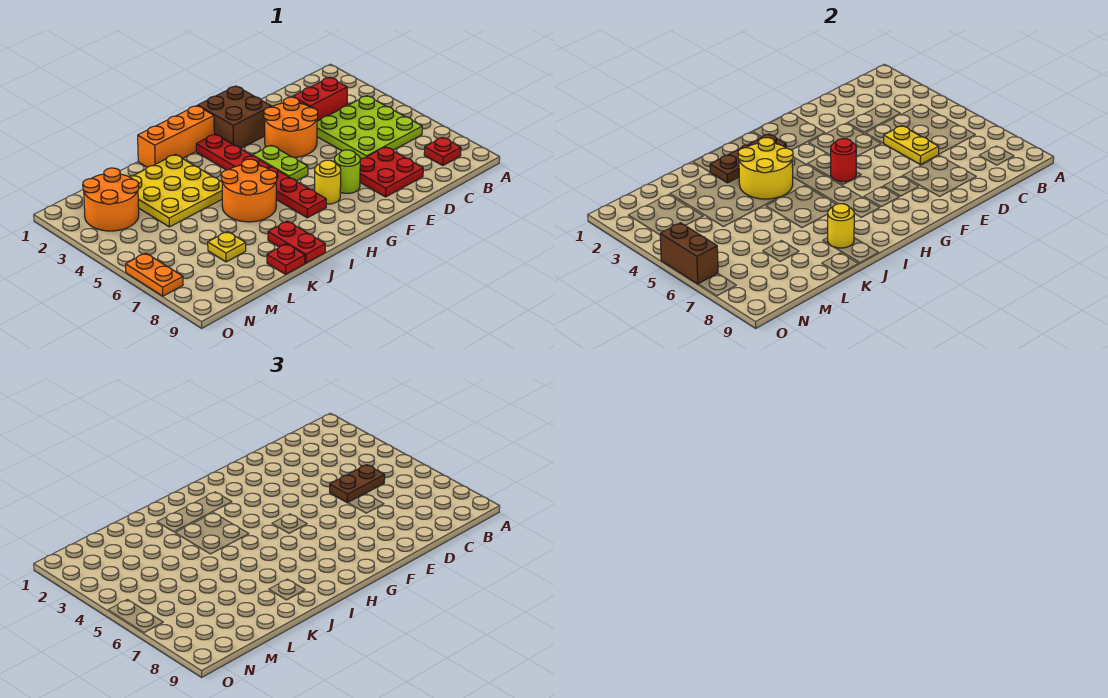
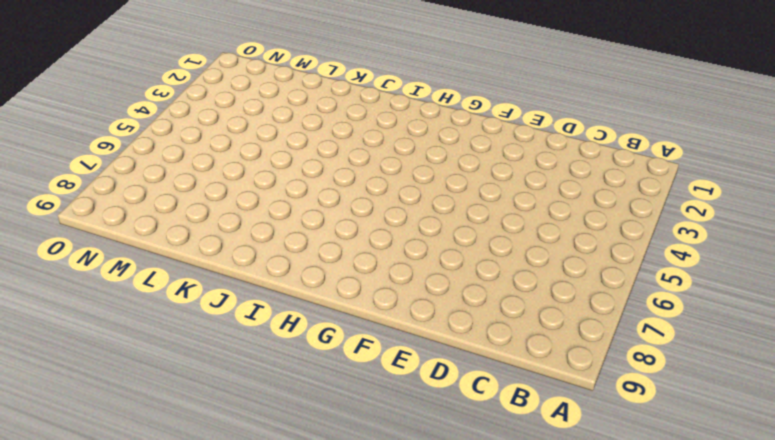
none -> lime plate B4:D6 level 1
none -> red plate B8 level 1
none -> red brick C3:D3 level 1

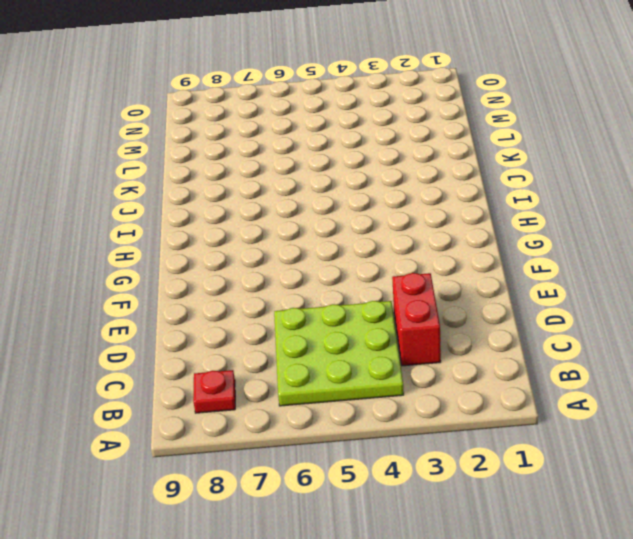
none -> red plate D7:E8 level 1
none -> orange round brick E3:F4 level 1
none -> brown brick F1:G2 level 1

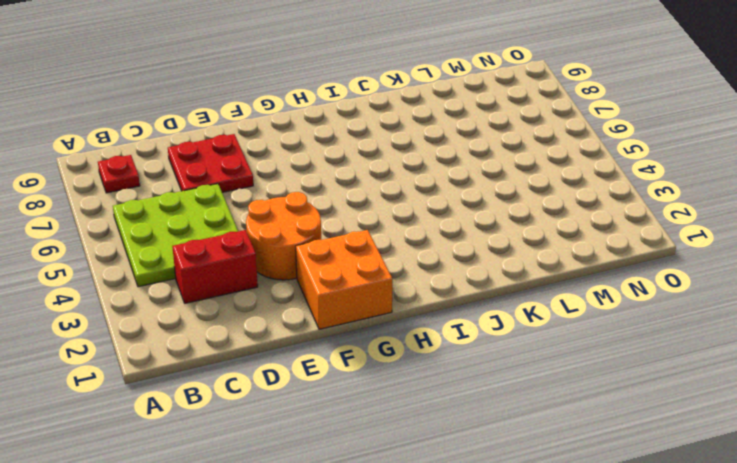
orange brick F1:G2 level 1 -> brown brick F1:G2 level 1
none -> lime round brick F7 level 1
none -> lime plate G4:G5 level 1
none -> yellow round brick G7 level 1

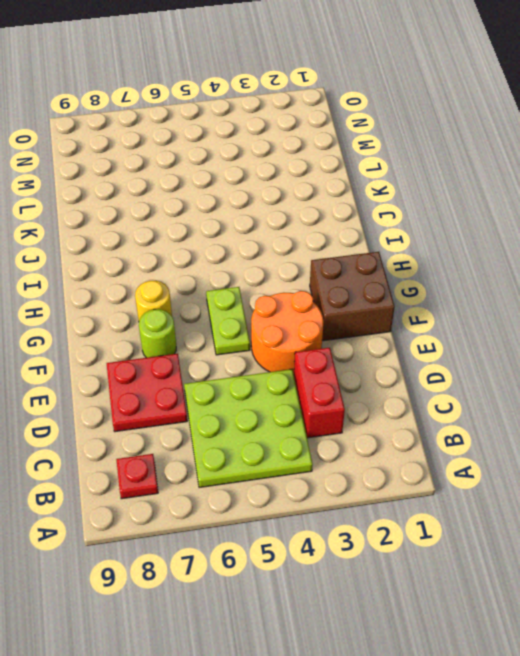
lime plate F5:G5 level 1 -> lime plate G4:G5 level 1
none -> orange brick H1:J1 level 1
none -> red plate H2:H7 level 1
none -> orange round brick I5:J6 level 1

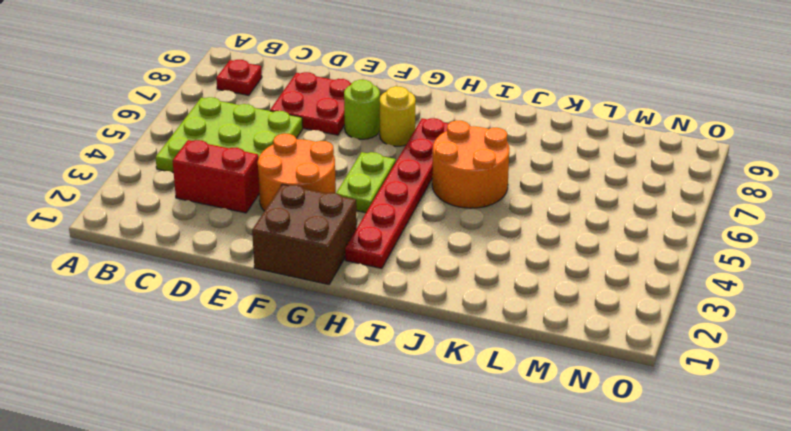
none -> orange brick H1:J1 level 1
none -> yellow plate J2:L4 level 1
none -> red plate J8:J9 level 1

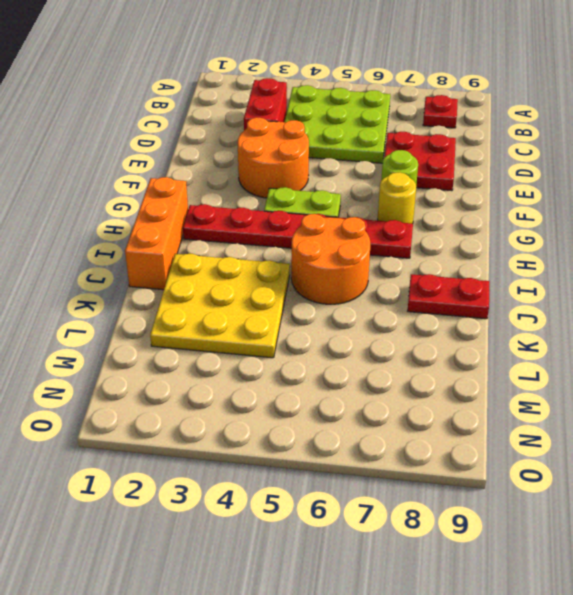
none -> brown brick F1:G2 level 1
none -> red plate K9 level 1
none -> yellow plate L7 level 1

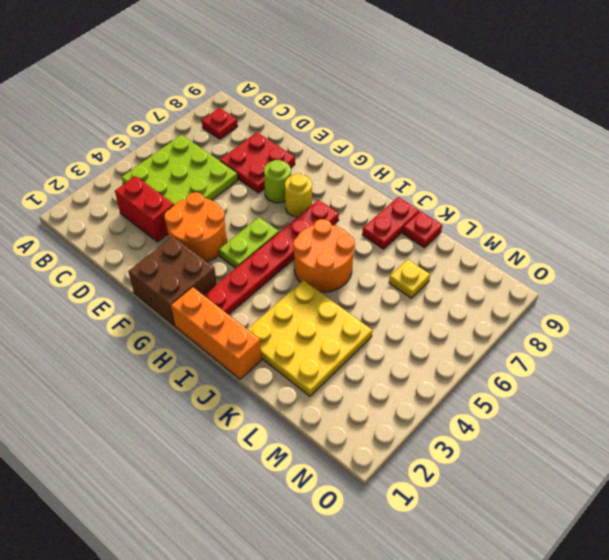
none -> orange round brick M2:N3 level 1
none -> orange plate O6:O7 level 1
none -> yellow plate D5:D6 level 2

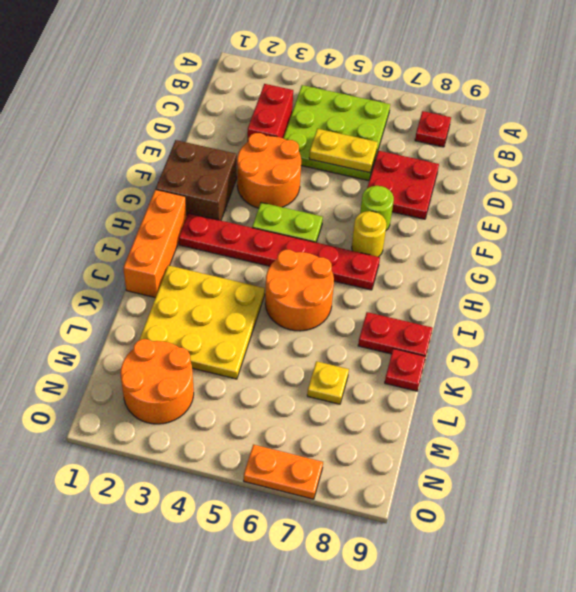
none -> red round brick G5 level 2
none -> brown plate H2:J2 level 2
none -> yellow round brick I3:J4 level 2

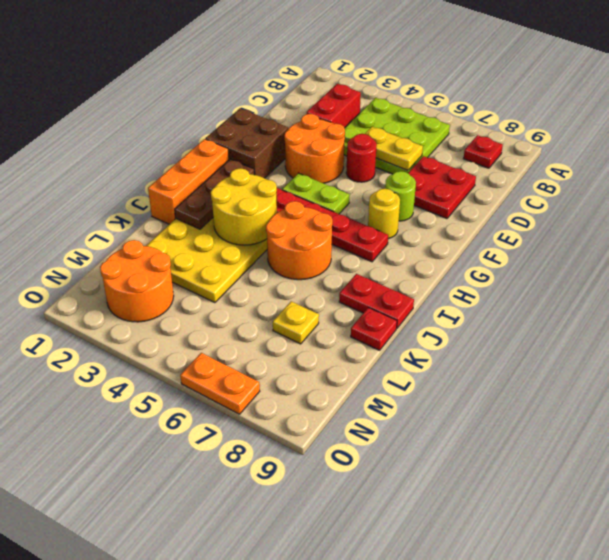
red round brick E5 level 1 -> red round brick G5 level 2
none -> yellow round brick J8 level 2
none -> brown brick O5:O6 level 2
none -> brown plate C5:D5 level 3

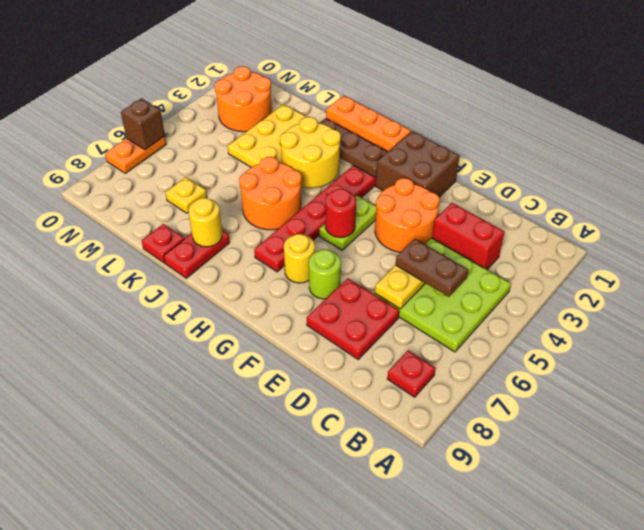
brown brick O6 level 2 -> brown brick O5:O6 level 2

